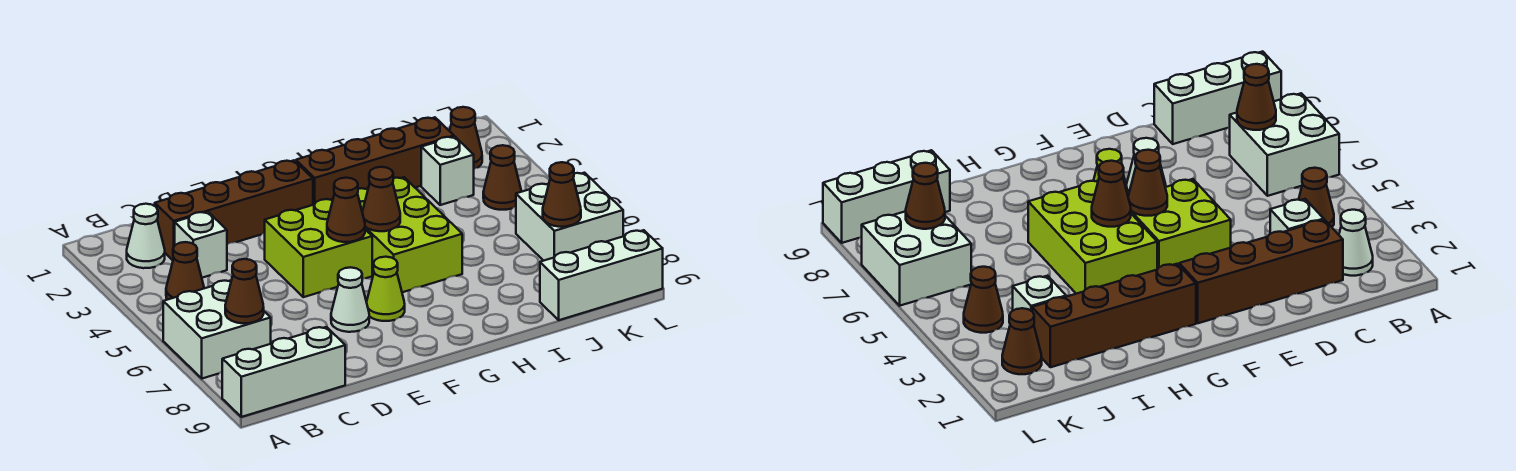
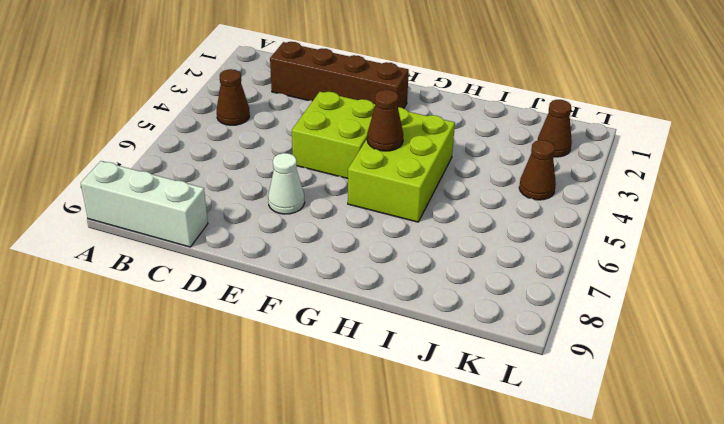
none -> white brick A6:B7 level 1
none -> white cone B2 level 1
none -> white brick C3 level 1

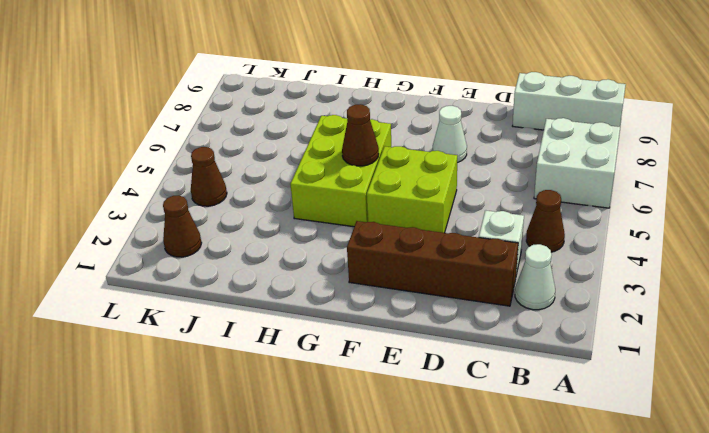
none -> lime cone F7 level 1
none -> brown brick G2:J2 level 1
none -> white brick J3 level 1

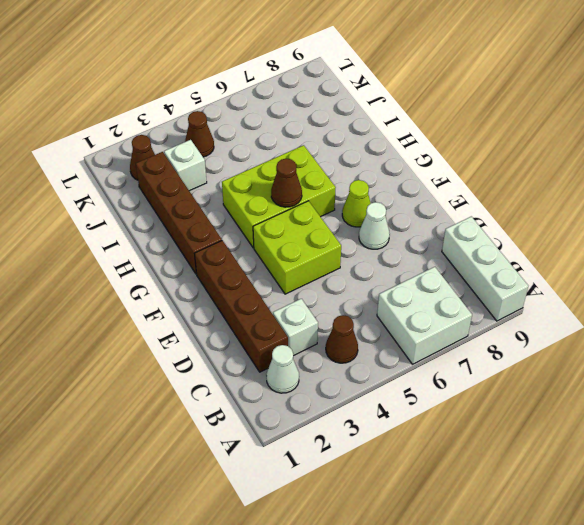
none -> white brick J9:L9 level 1
none -> white brick K6:L7 level 1
none -> brown cone B7 level 2

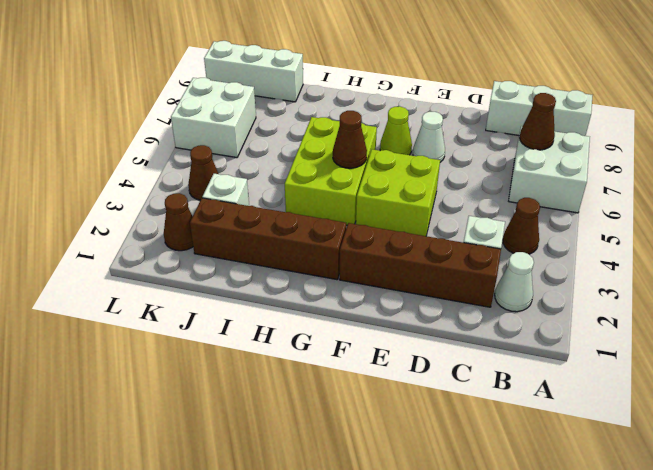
none -> brown cone F5 level 2
none -> brown cone K7 level 2

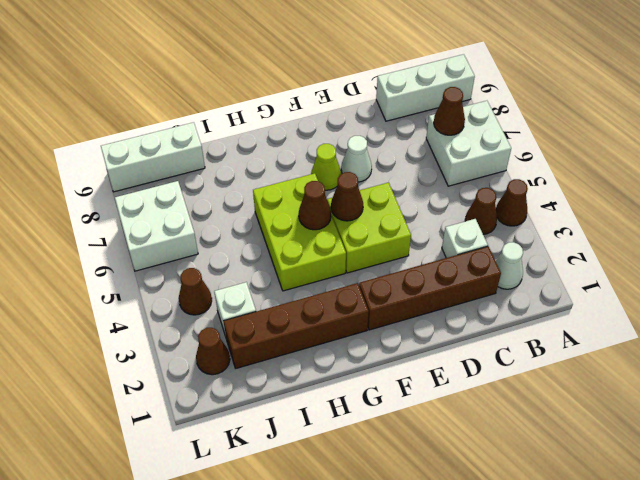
brown cone A4 level 1 -> brown cone K7 level 2

